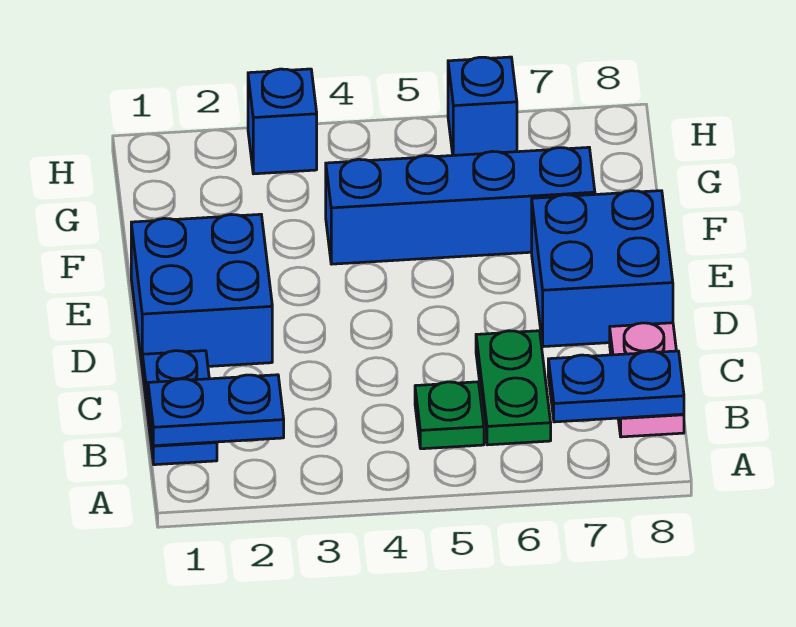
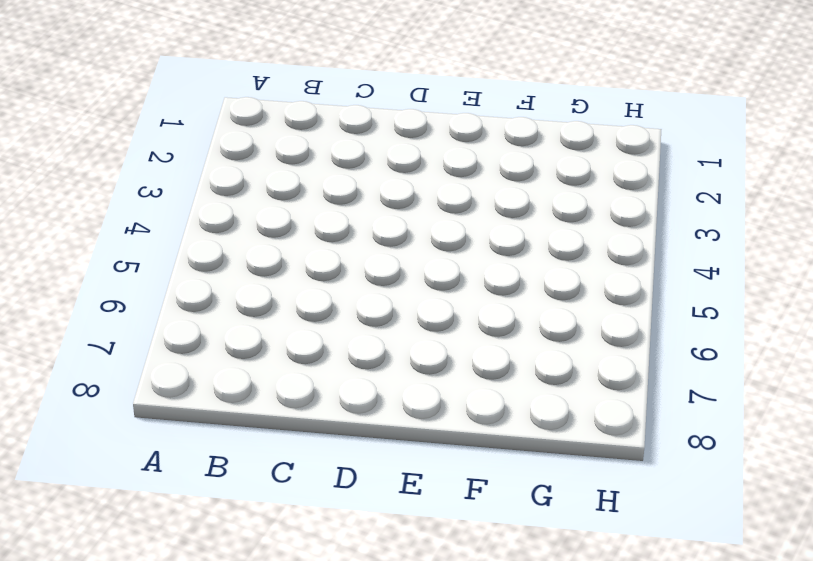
none -> blue plate B1:C1 level 1
none -> green plate B5 level 1

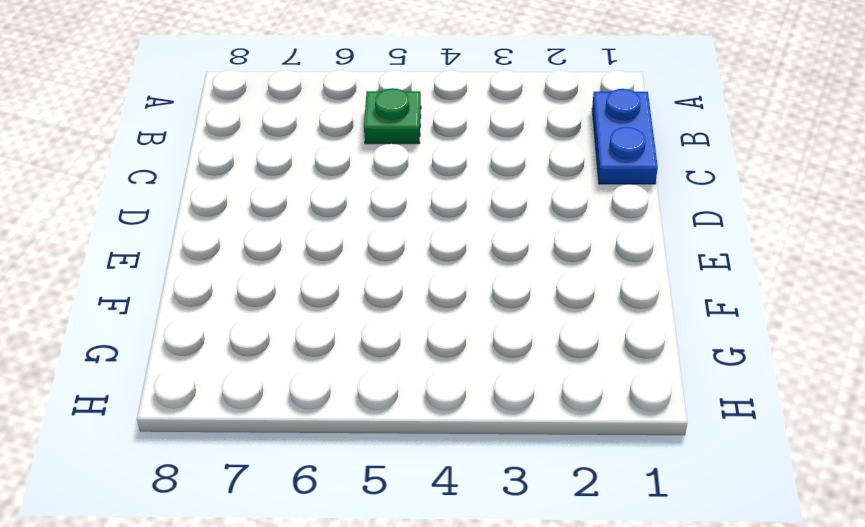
none -> green plate B6:C6 level 1
none -> pink plate B8:C8 level 1

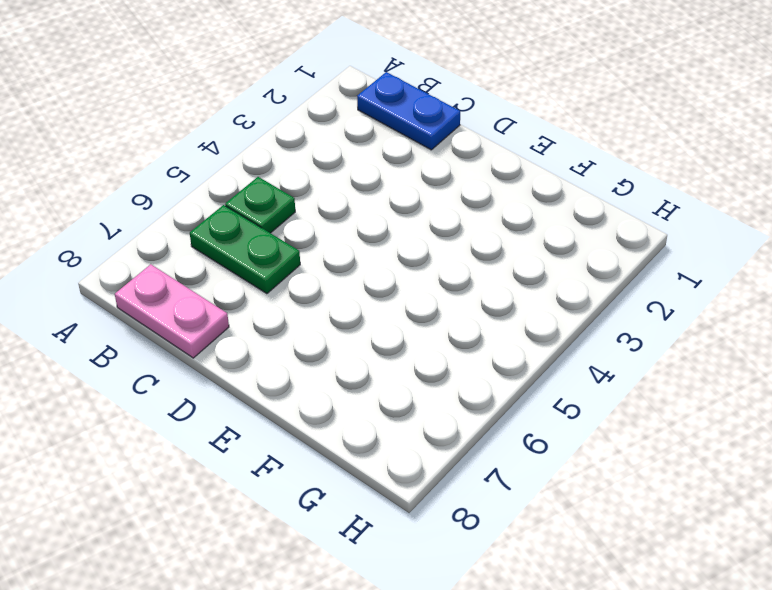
none -> blue brick D1:E2 level 1
none -> blue brick D7:E8 level 1

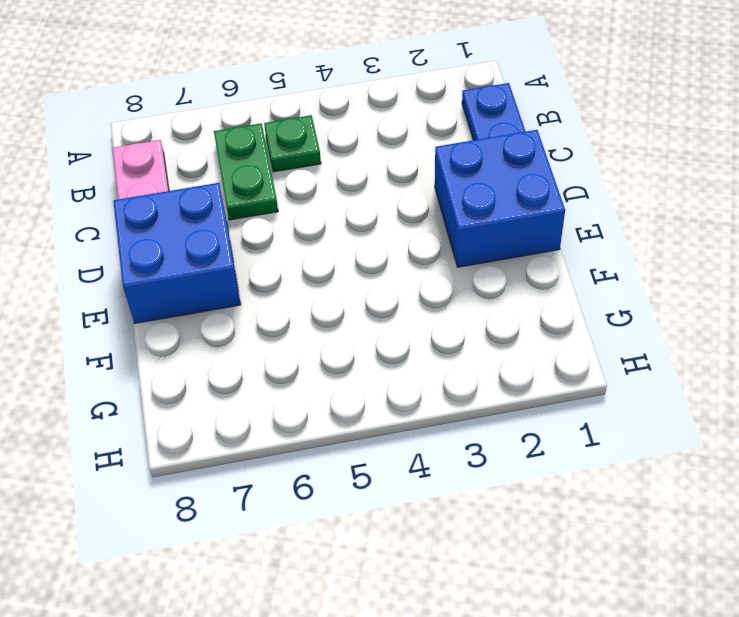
none -> blue brick F4:F7 level 1
none -> blue brick H3 level 1

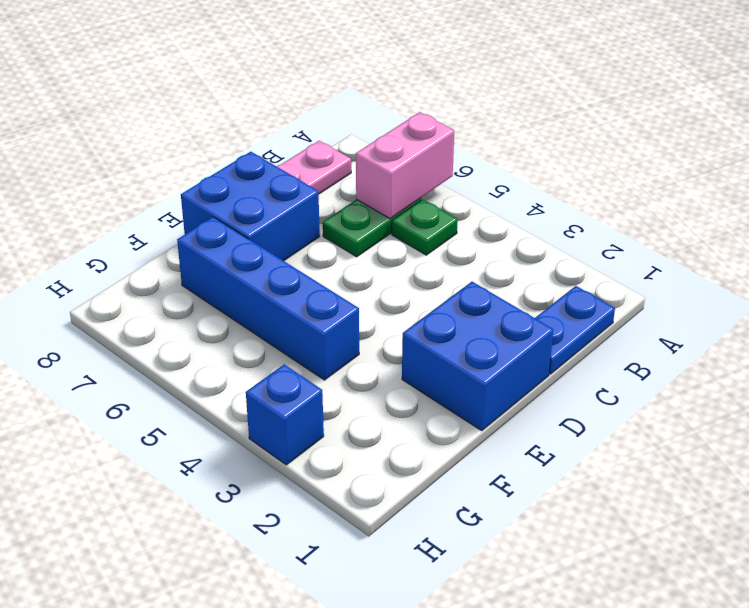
pink brick A6:B6 level 2 -> none
none -> blue brick H6 level 1
none -> blue plate B1:B2 level 2

